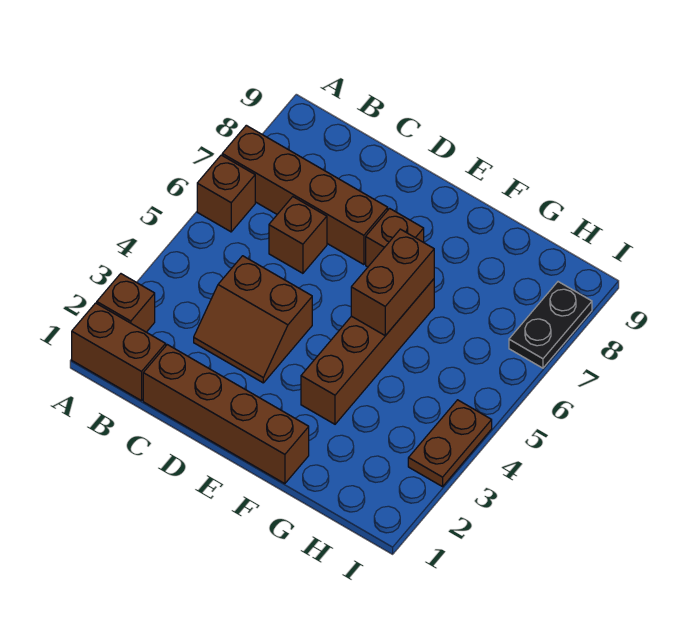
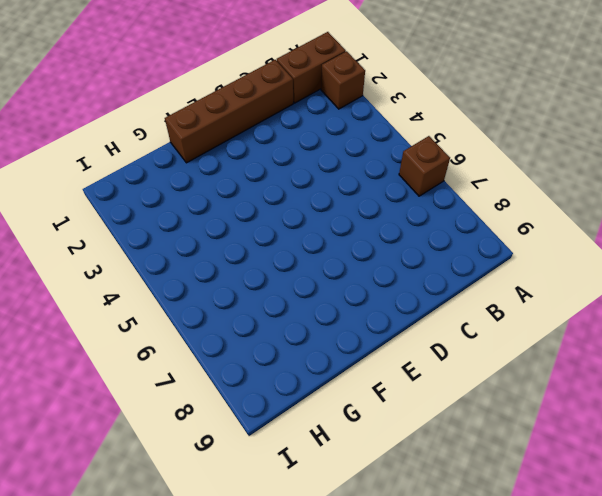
none -> brown brick A7:D7 level 1
none -> brown slope C3:D4 level 1 top 4
none -> brown brick C6 level 1

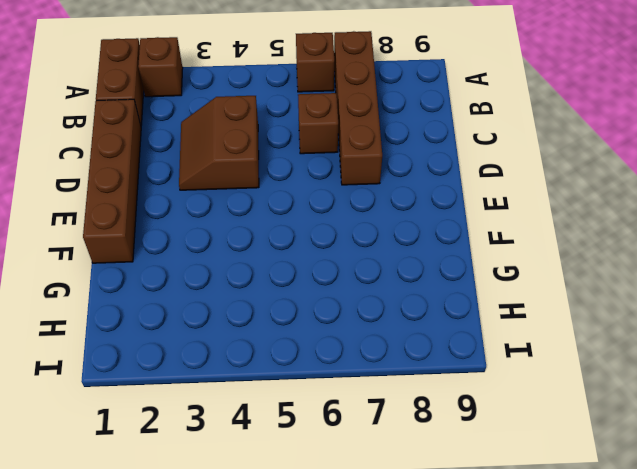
none -> brown brick E7 level 1
none -> brown brick F3:F6 level 1
none -> brown plate I3:I4 level 1

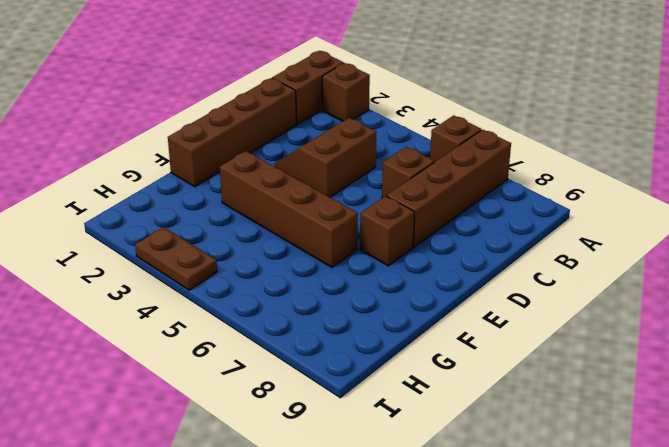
none -> black plate I7:I8 level 1
none -> brown brick F5:F6 level 2

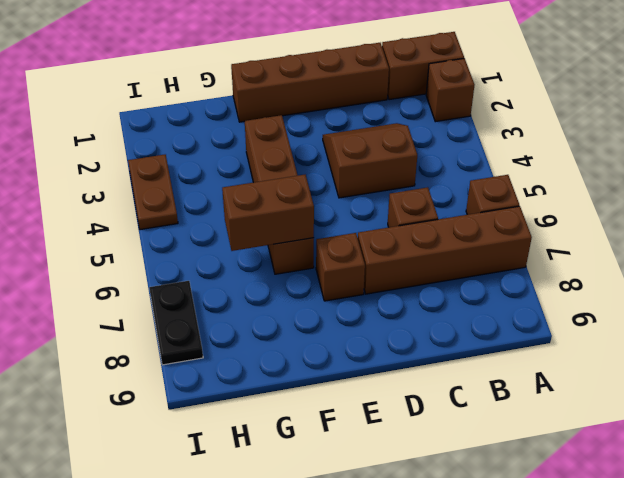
brown brick F6:G6 level 2 -> brown brick F5:F6 level 2

